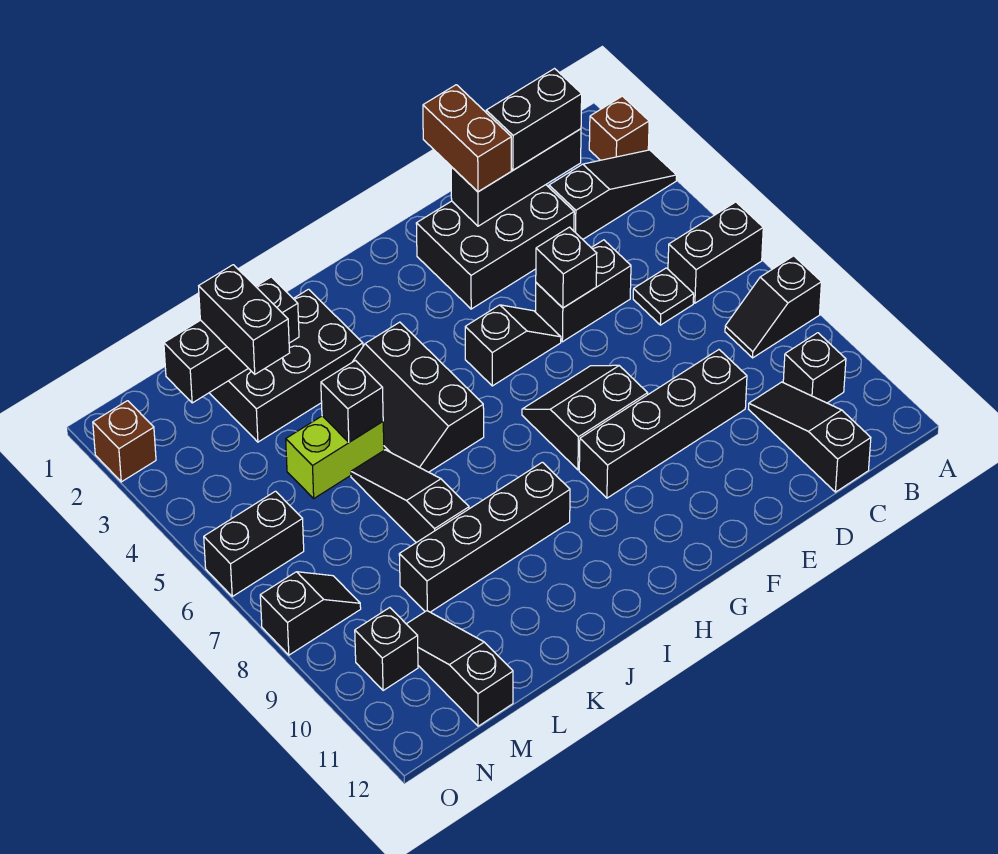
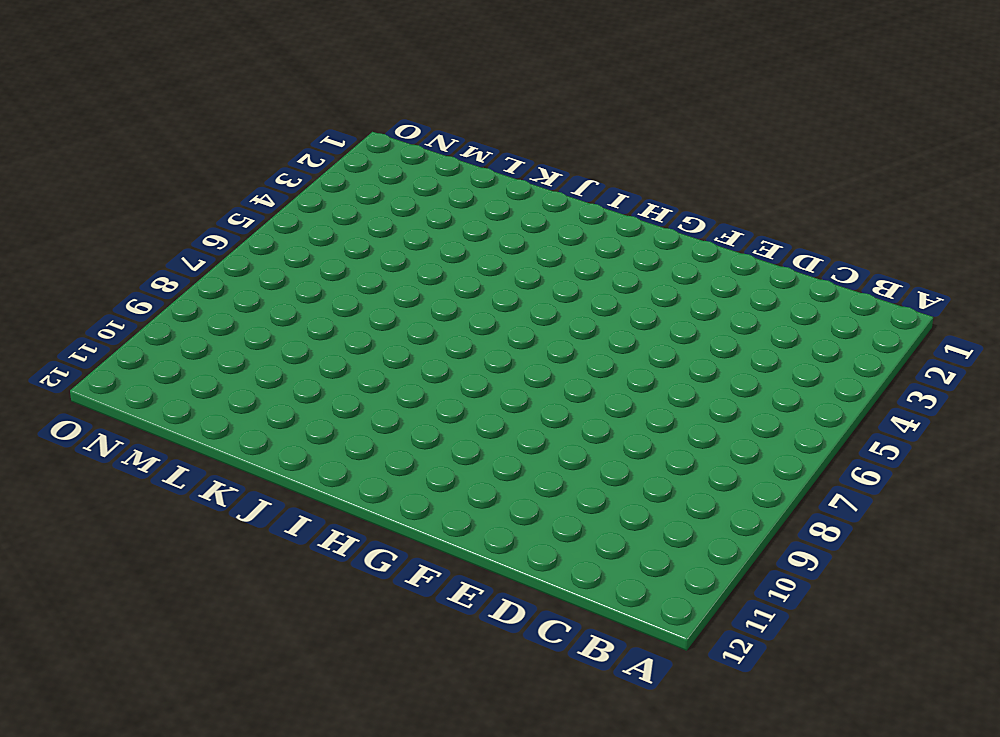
none -> brown brick A2 level 1
none -> black slope A3:C3 level 1 top C
none -> black brick A6:B6 level 1

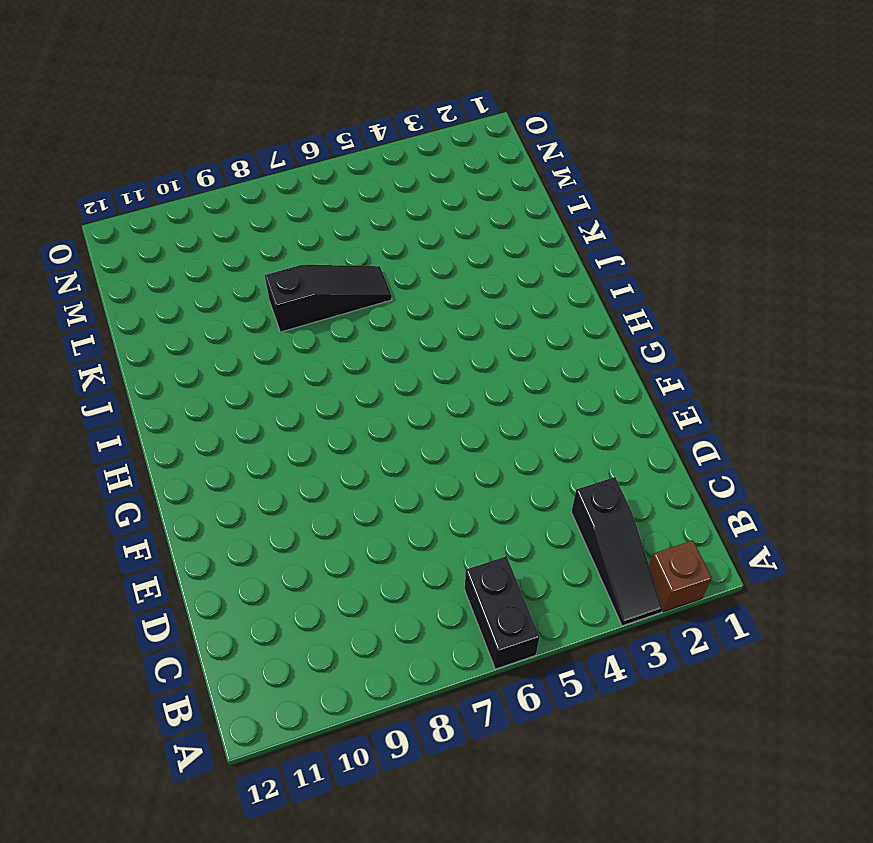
none -> black slope A8:B8 level 1 top A
none -> black brick B10 level 1
none -> black plate C6 level 1

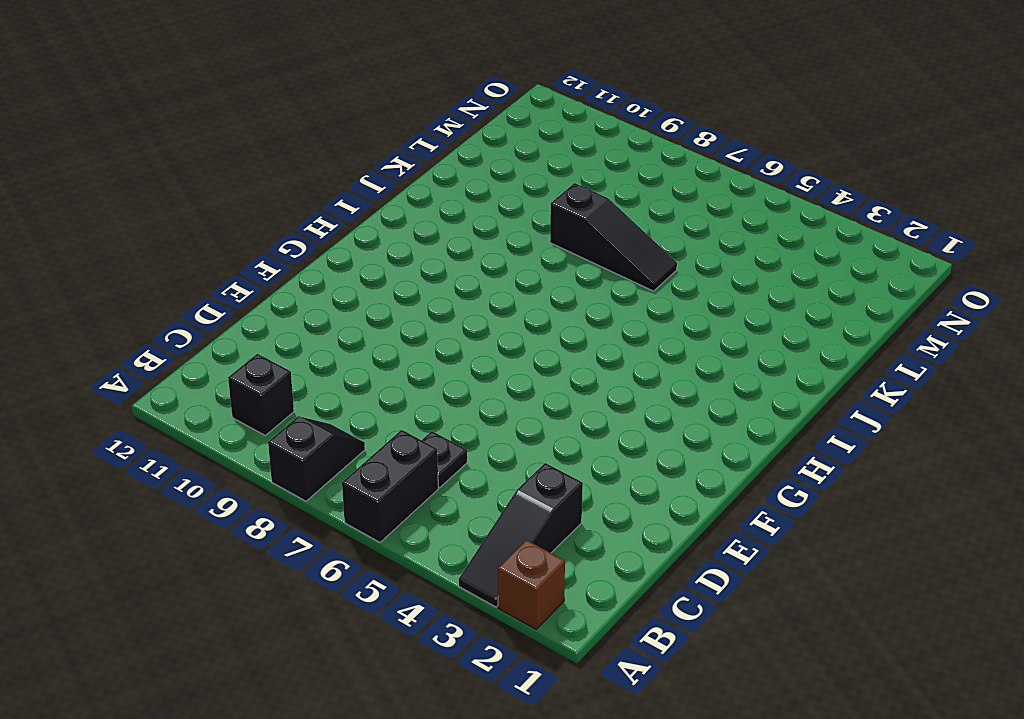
none -> black slope C10:C12 level 1 top 12
none -> black brick D2:F3 level 1
none -> black brick D5:E5 level 1

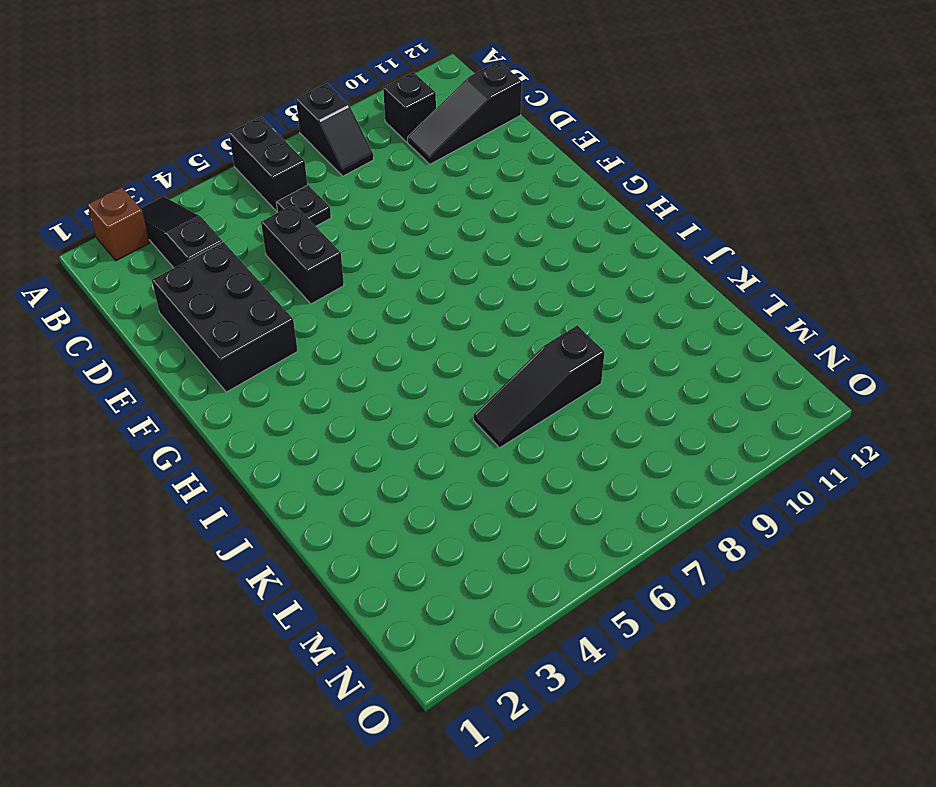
none -> black brick D9:G9 level 1
none -> black slope F5:G5 level 1 top G
none -> black slope F7:G8 level 1 top 8

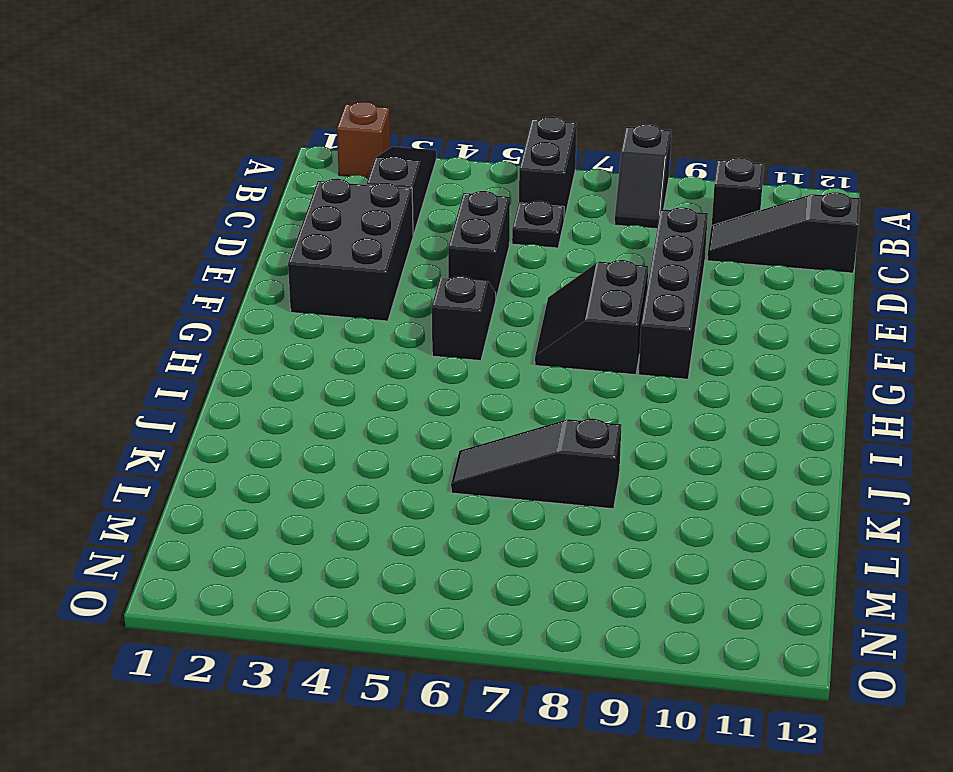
none -> black slope I4:J6 level 1 top I
none -> black brick I9:L9 level 1
none -> black brick J2:L3 level 1

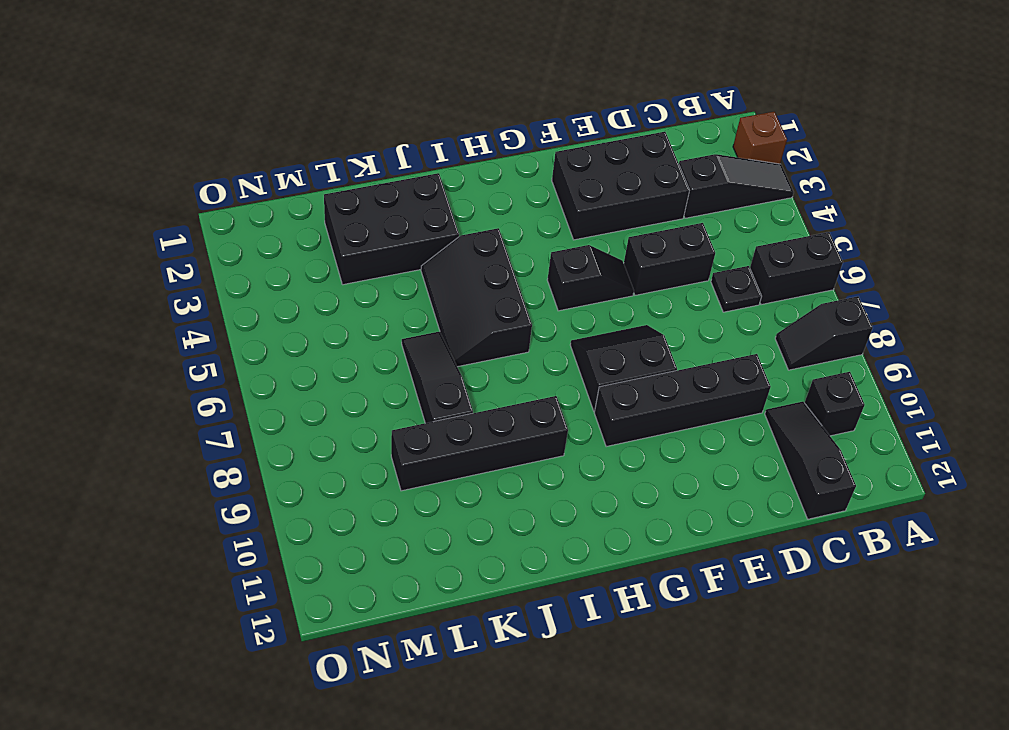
none -> lime brick K5:L5 level 1
none -> black slope M10:M12 level 1 top 12
none -> black brick N6:O6 level 1

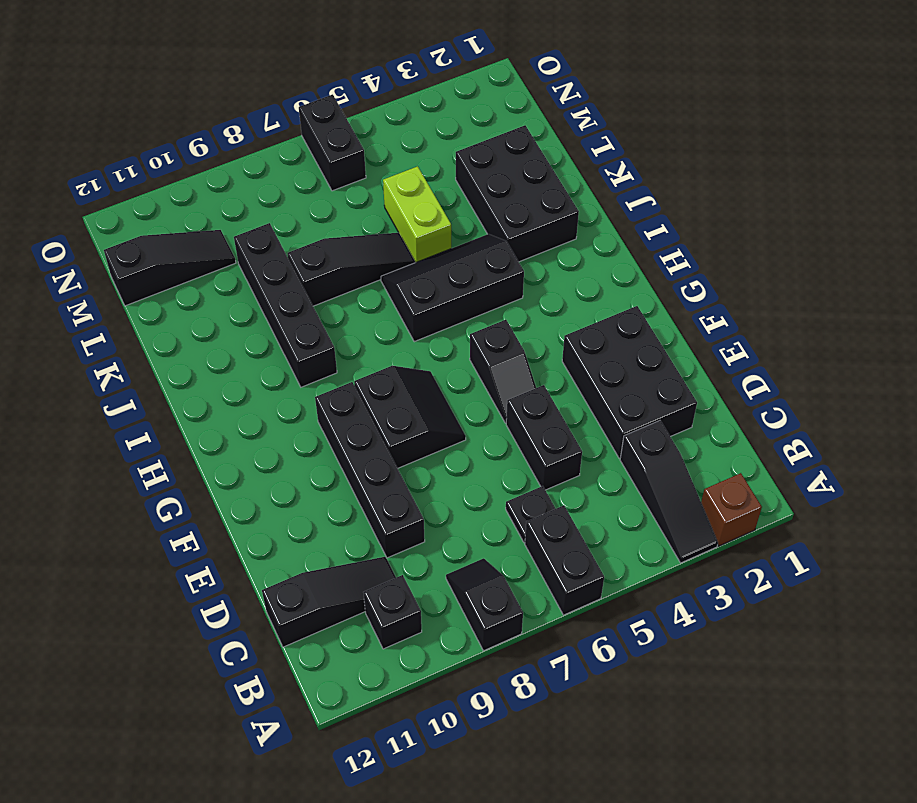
none -> black slope N8:O8 level 1 top O
none -> black brick N10 level 1
none -> brown brick O2 level 1

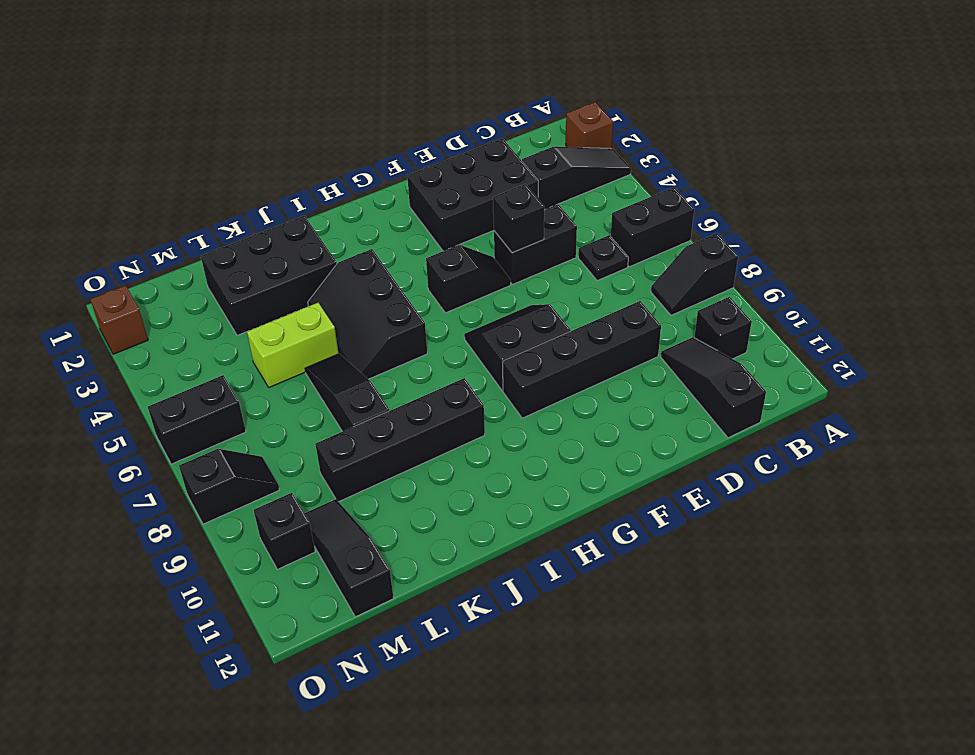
none -> black brick C2:E2 level 2
none -> black brick K2:M2 level 2
none -> black brick K5 level 2

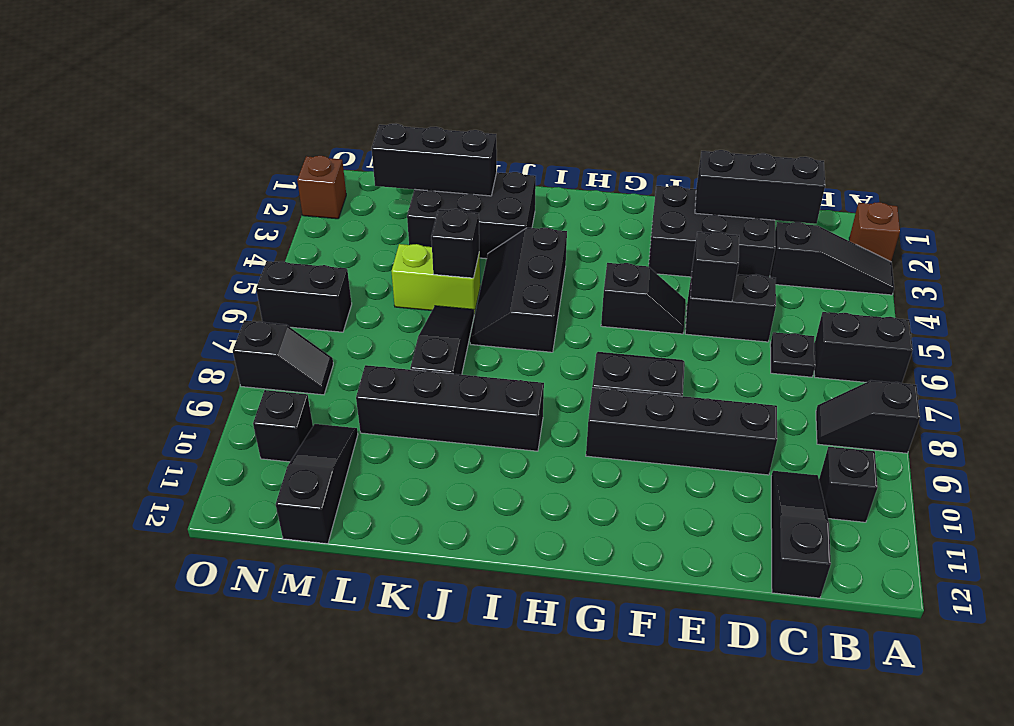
none -> black brick C2:D2 level 3
none -> brown brick E1:E2 level 3
none -> black brick L2:L3 level 3

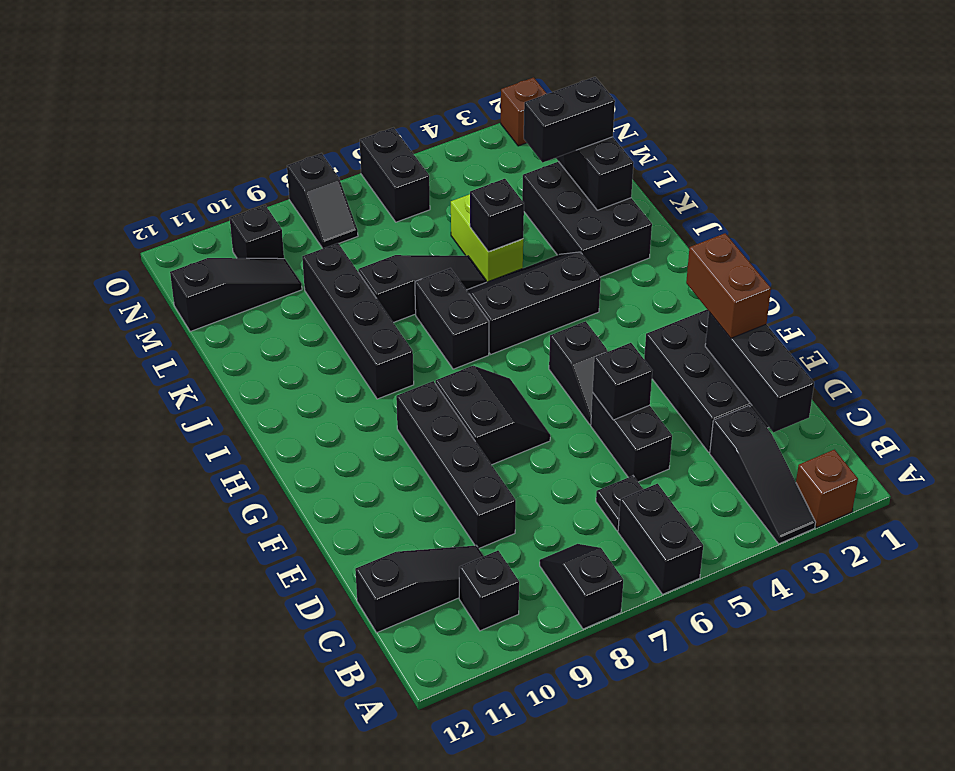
brown brick E2:F2 level 3 -> brown brick E1:E2 level 3
black brick I7:J7 level 1 -> black brick C2:D2 level 3

